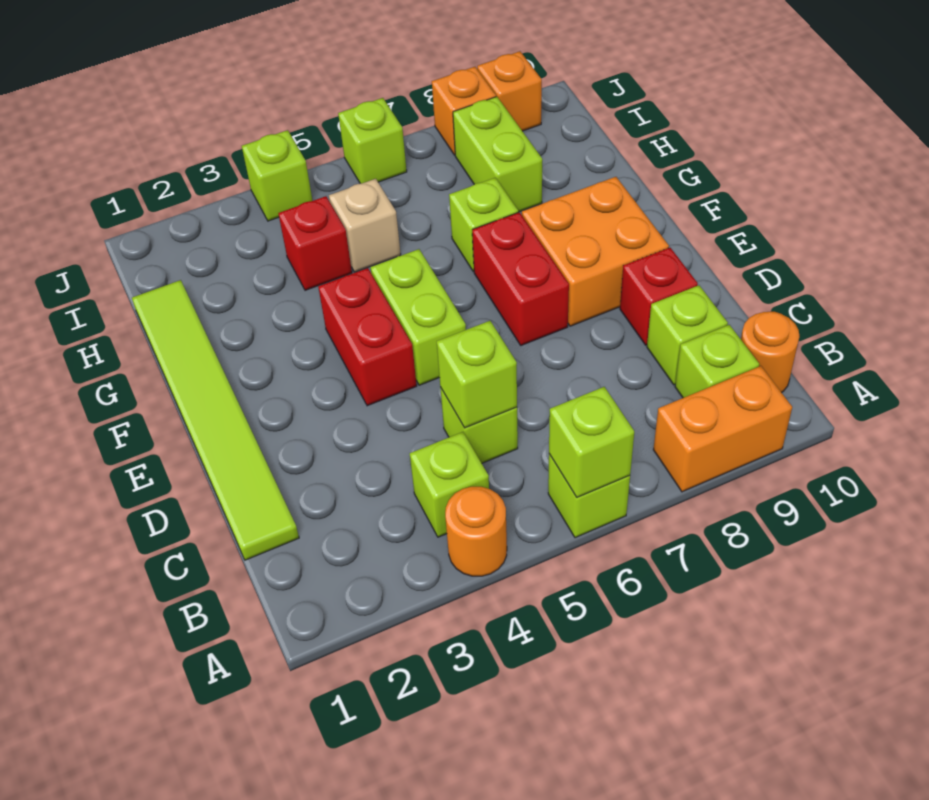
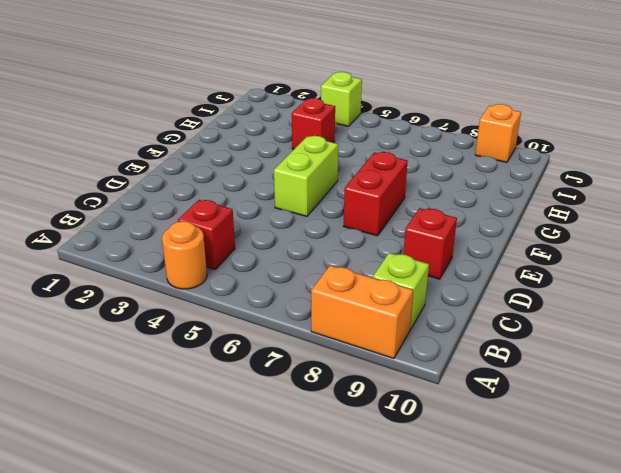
red brick B4 level 1 -> lime brick B4 level 1
none -> lime brick A6 level 1
none -> orange round brick B10 level 1
none -> lime tile C1:H1 level 1

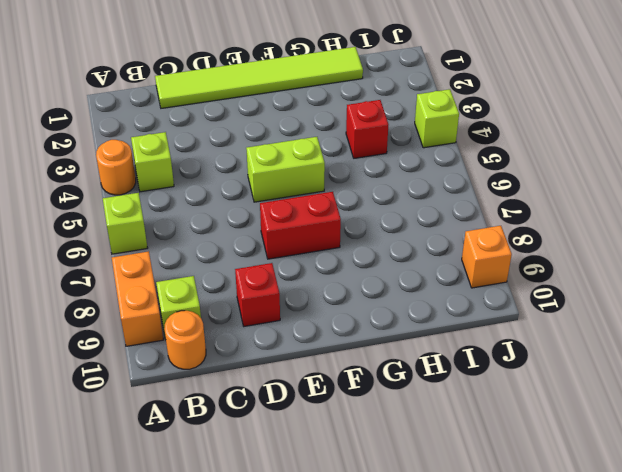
none -> lime brick C5 level 1
none -> lime brick C9 level 1
none -> red brick E4:F4 level 1

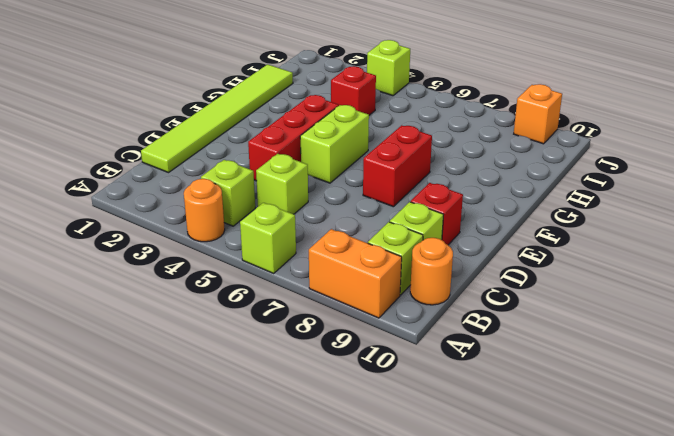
red brick D4:F4 level 1 -> red brick E4:F4 level 1
none -> orange brick E8:F9 level 1
none -> lime brick G7 level 1
none -> tan brick H5 level 1

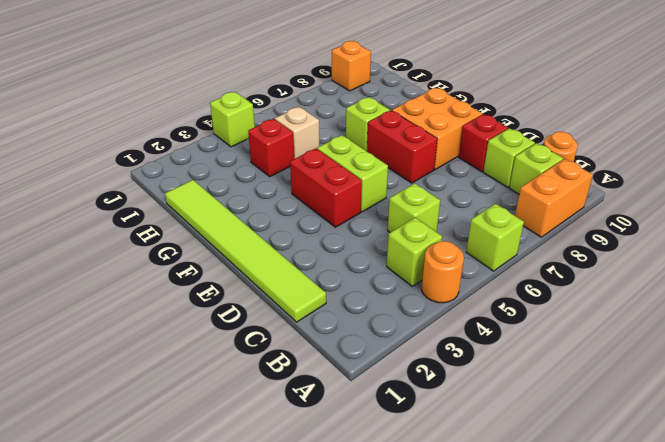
none -> lime brick H8:I8 level 1
none -> lime brick J6 level 1
none -> orange brick J8 level 1

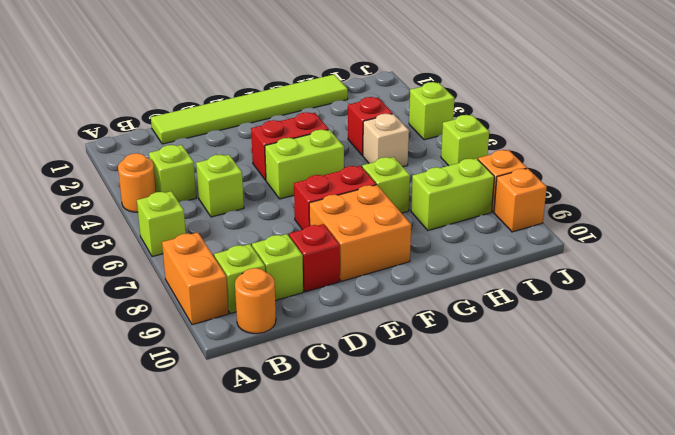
none -> lime brick A6 level 2
none -> lime brick C5 level 2

